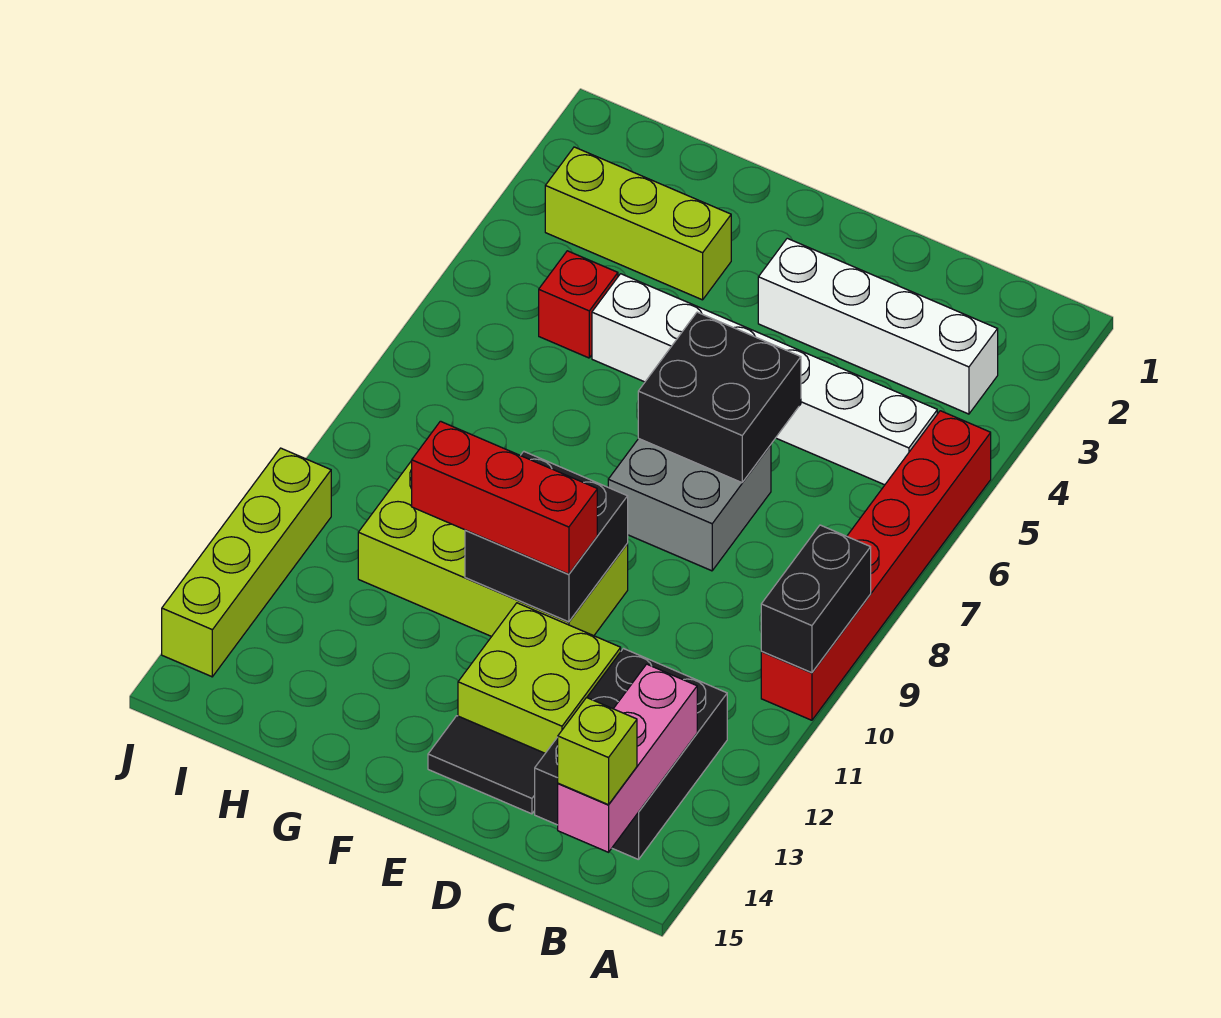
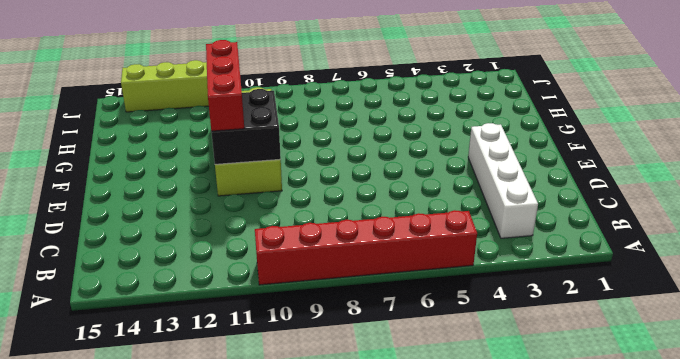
none -> white brick B5:G5 level 1
none -> black brick B12:C14 level 1
none -> grey brick D7:E8 level 1

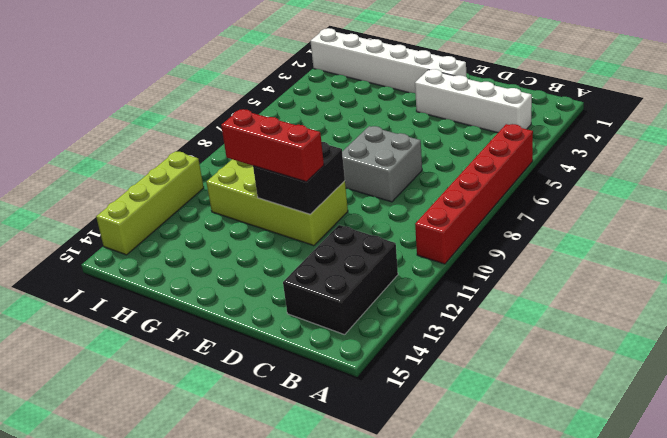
white brick E2:J2 level 1 -> white brick B5:G5 level 1
none -> lime brick D12:E13 level 1
none -> black tile D14:E14 level 1
none -> lime brick G3:I3 level 1

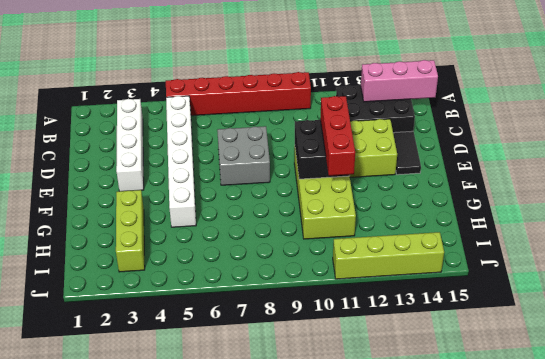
none -> red brick H5 level 1
none -> black brick A9:A10 level 2
none -> black brick D6:E7 level 2

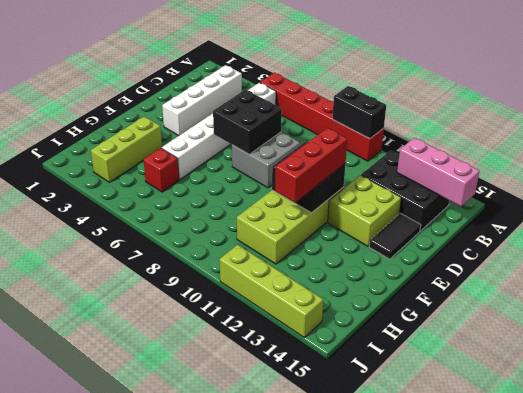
none -> lime brick B15 level 3

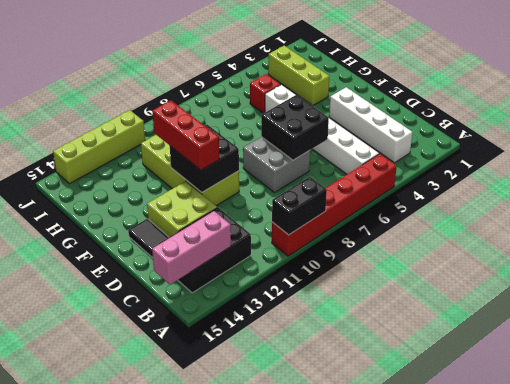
none -> lime brick B15 level 3

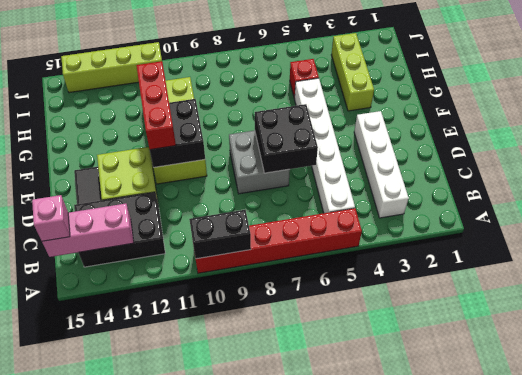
pink brick B15 level 3 -> lime brick B15 level 3

